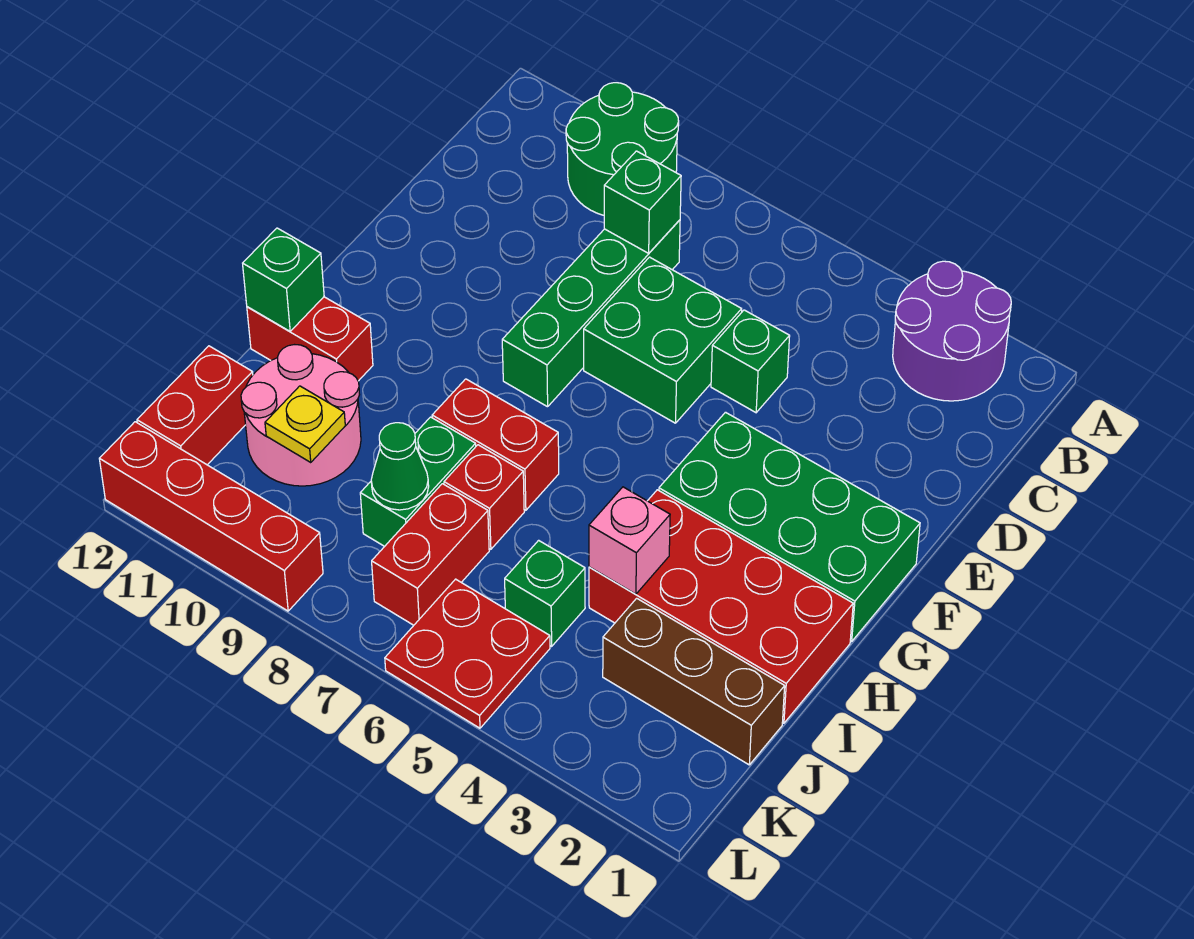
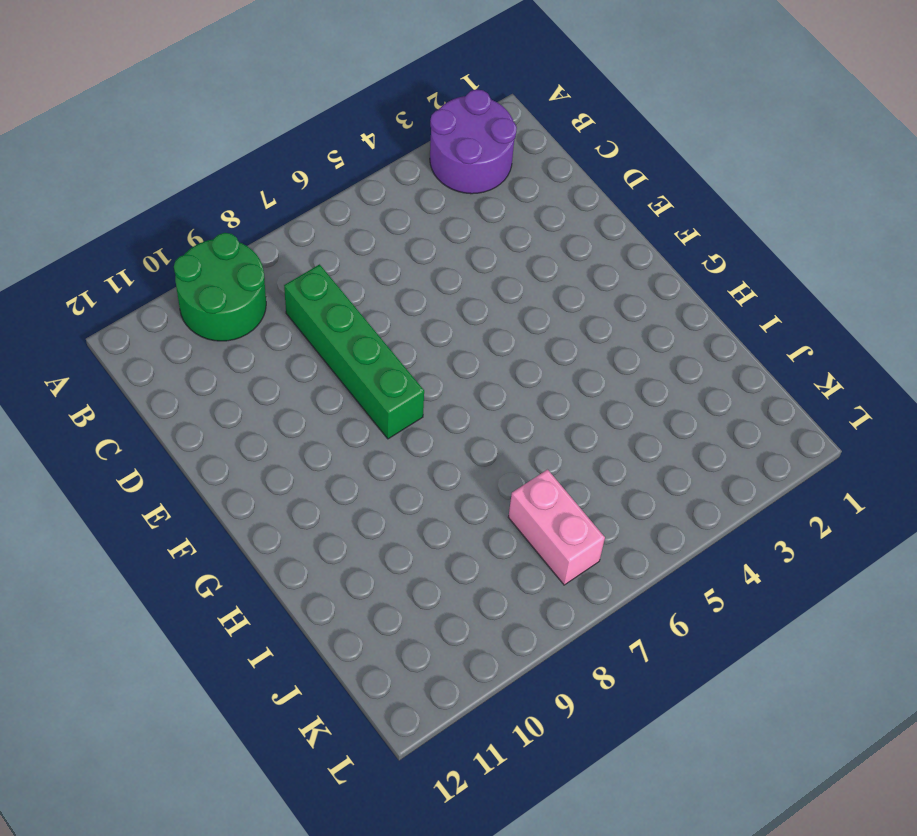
pink brick J7:K7 level 1 -> red brick J7:K7 level 1
none -> green brick D5 level 1
none -> green brick D6:E7 level 1
none -> green brick F1:G4 level 1

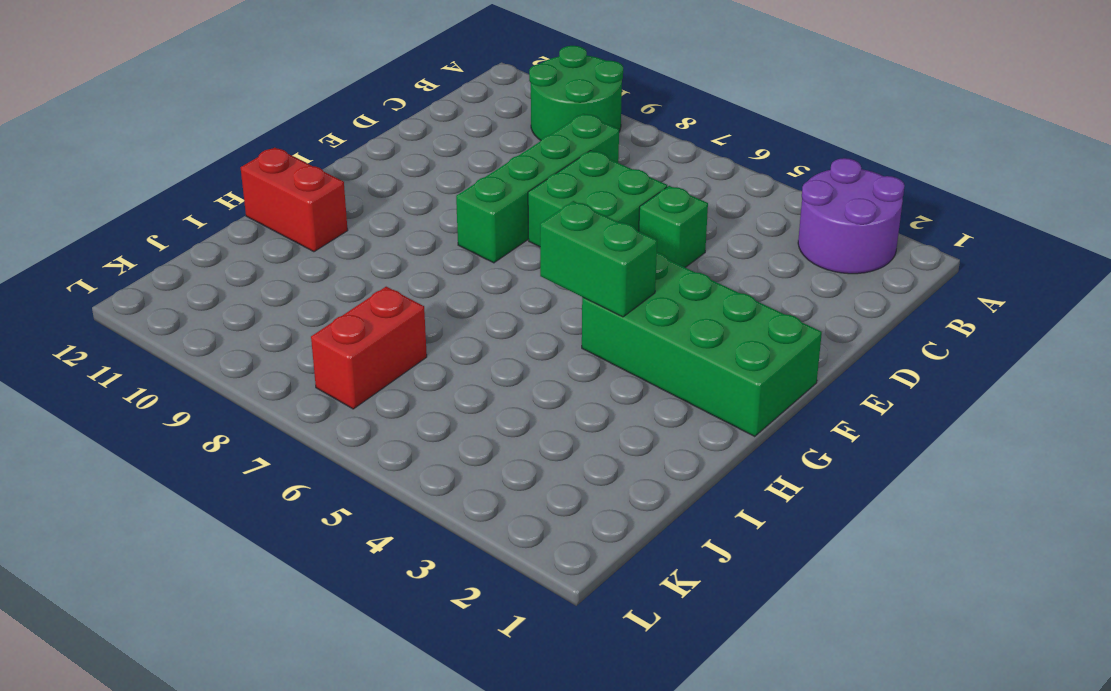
green brick G4:G5 level 2 -> green brick I8:J8 level 1
none -> red brick H1:I4 level 1
none -> red brick H7:H8 level 1
none -> red brick I7 level 1

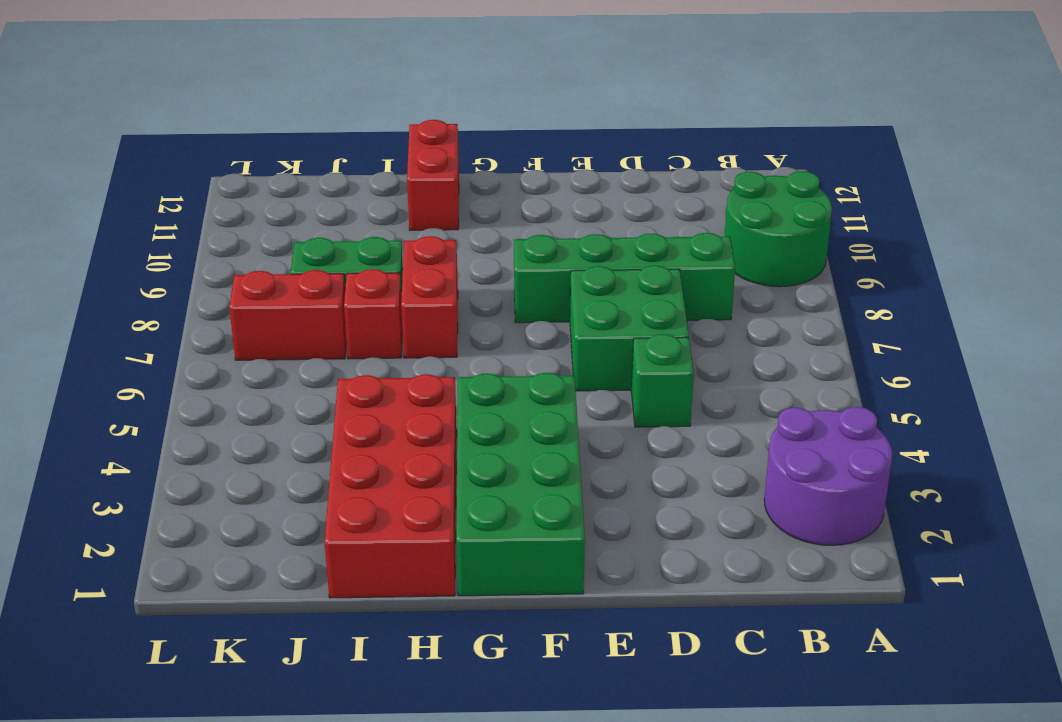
none -> pink round brick I10:J11 level 1
none -> brown brick J1:J3 level 1
none -> green brick J5 level 1

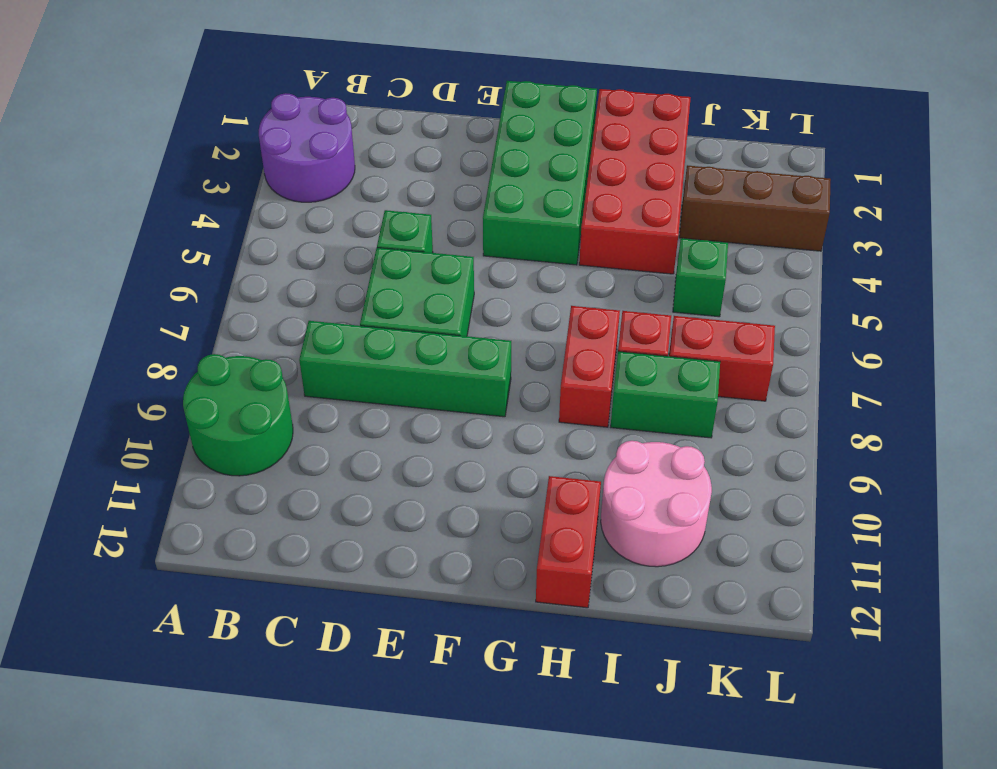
brown brick J3:L3 level 1 -> brown brick J1:J3 level 1
none -> red brick J12:K12 level 1
none -> red plate K5:L6 level 1
none -> red brick L9:L12 level 1

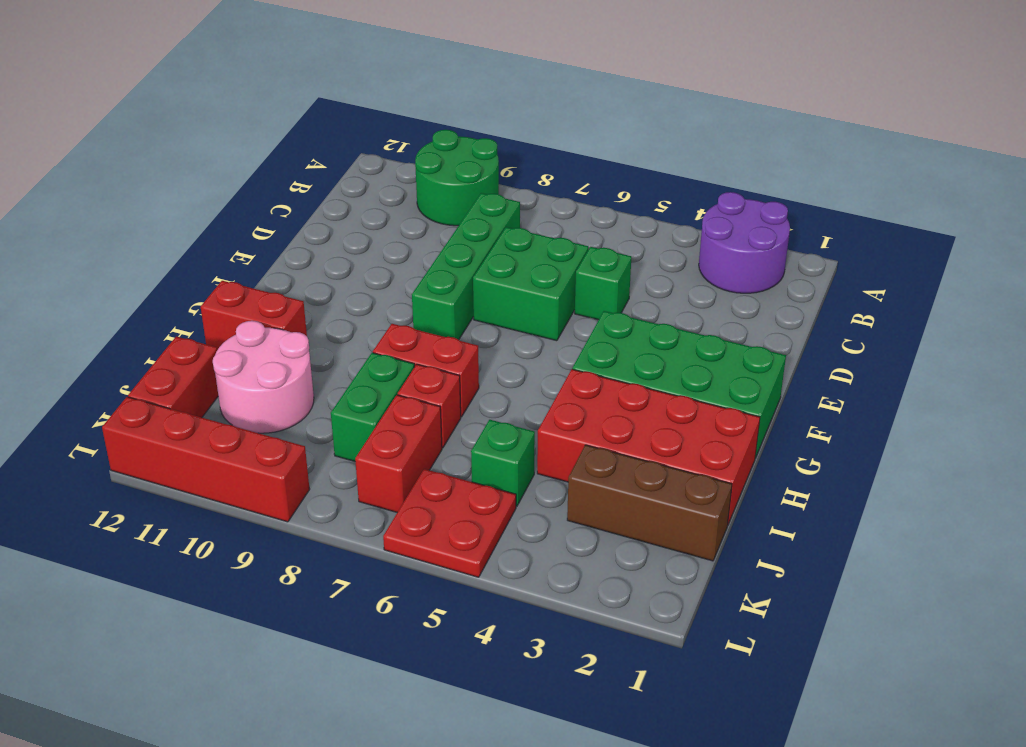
none -> green brick C8 level 2
none -> green brick H12 level 2
none -> pink brick I4 level 2

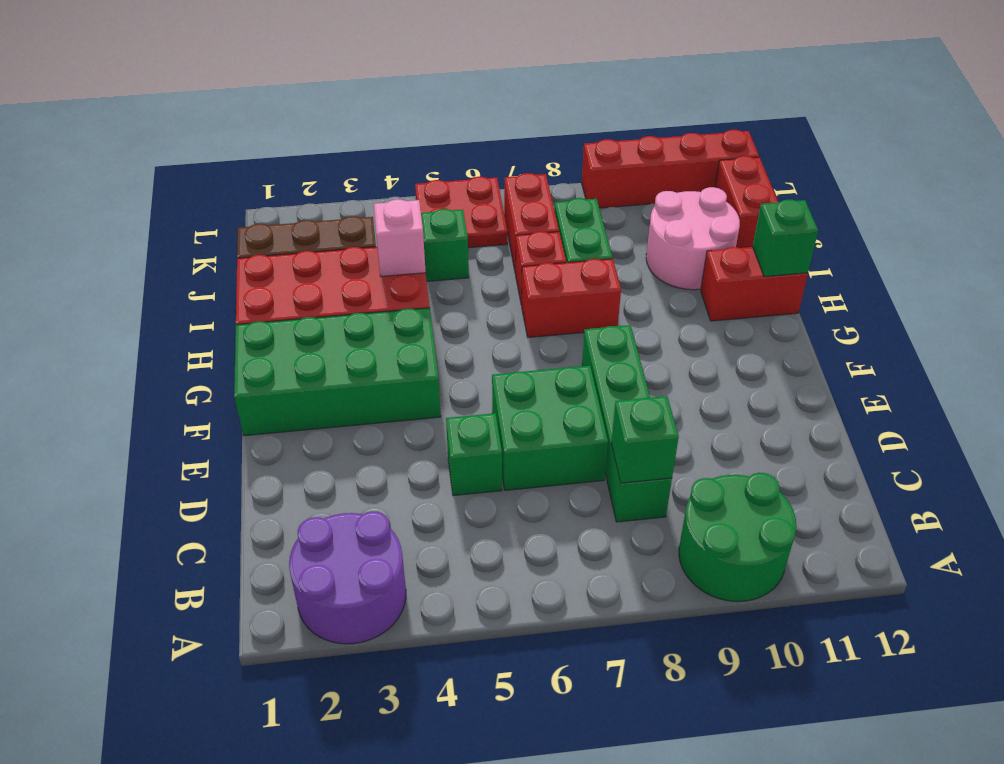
none -> green cone J8 level 2
none -> yellow plate J10 level 2

